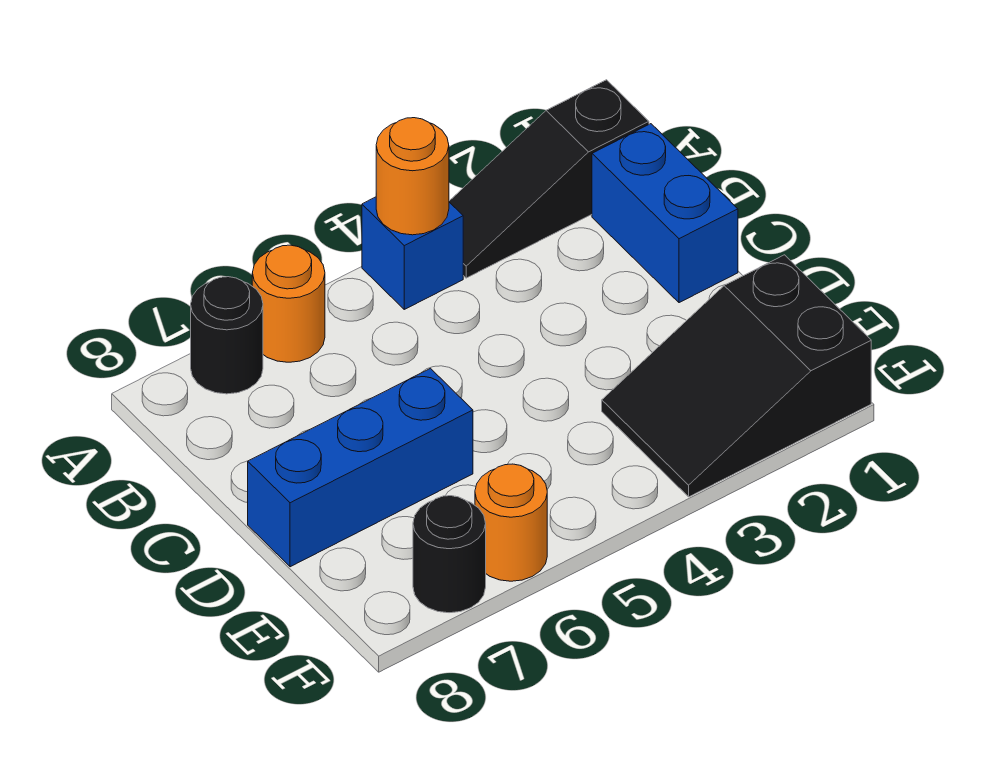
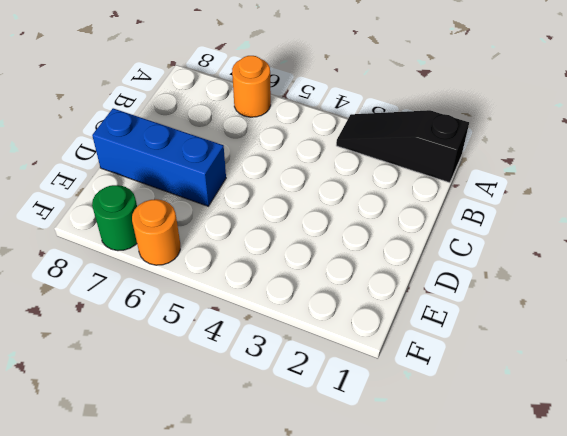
green round brick F7 level 1 -> black round brick F7 level 1
none -> blue brick A4 level 1
none -> black round brick A7 level 1

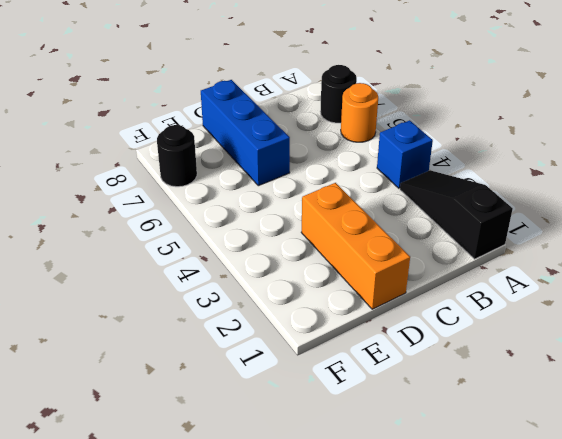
orange brick D1:D3 level 1 -> none
none -> blue brick B1:C1 level 1
none -> black slope E1:F3 level 1 top 1

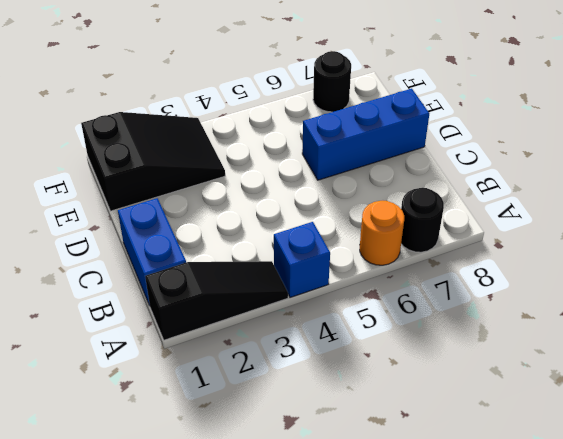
none -> orange round brick F6 level 1
none -> orange round brick A4 level 2

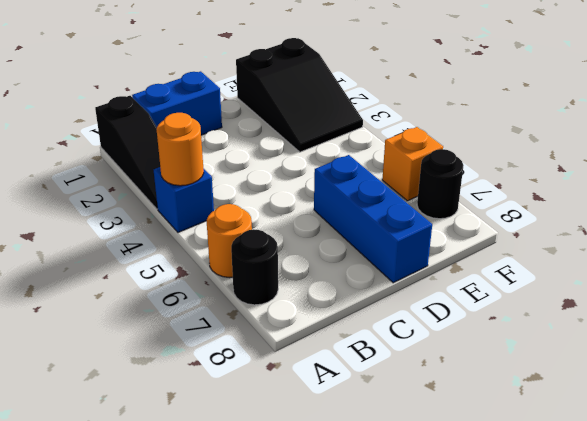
orange brick F6 level 1 -> orange round brick F6 level 1

